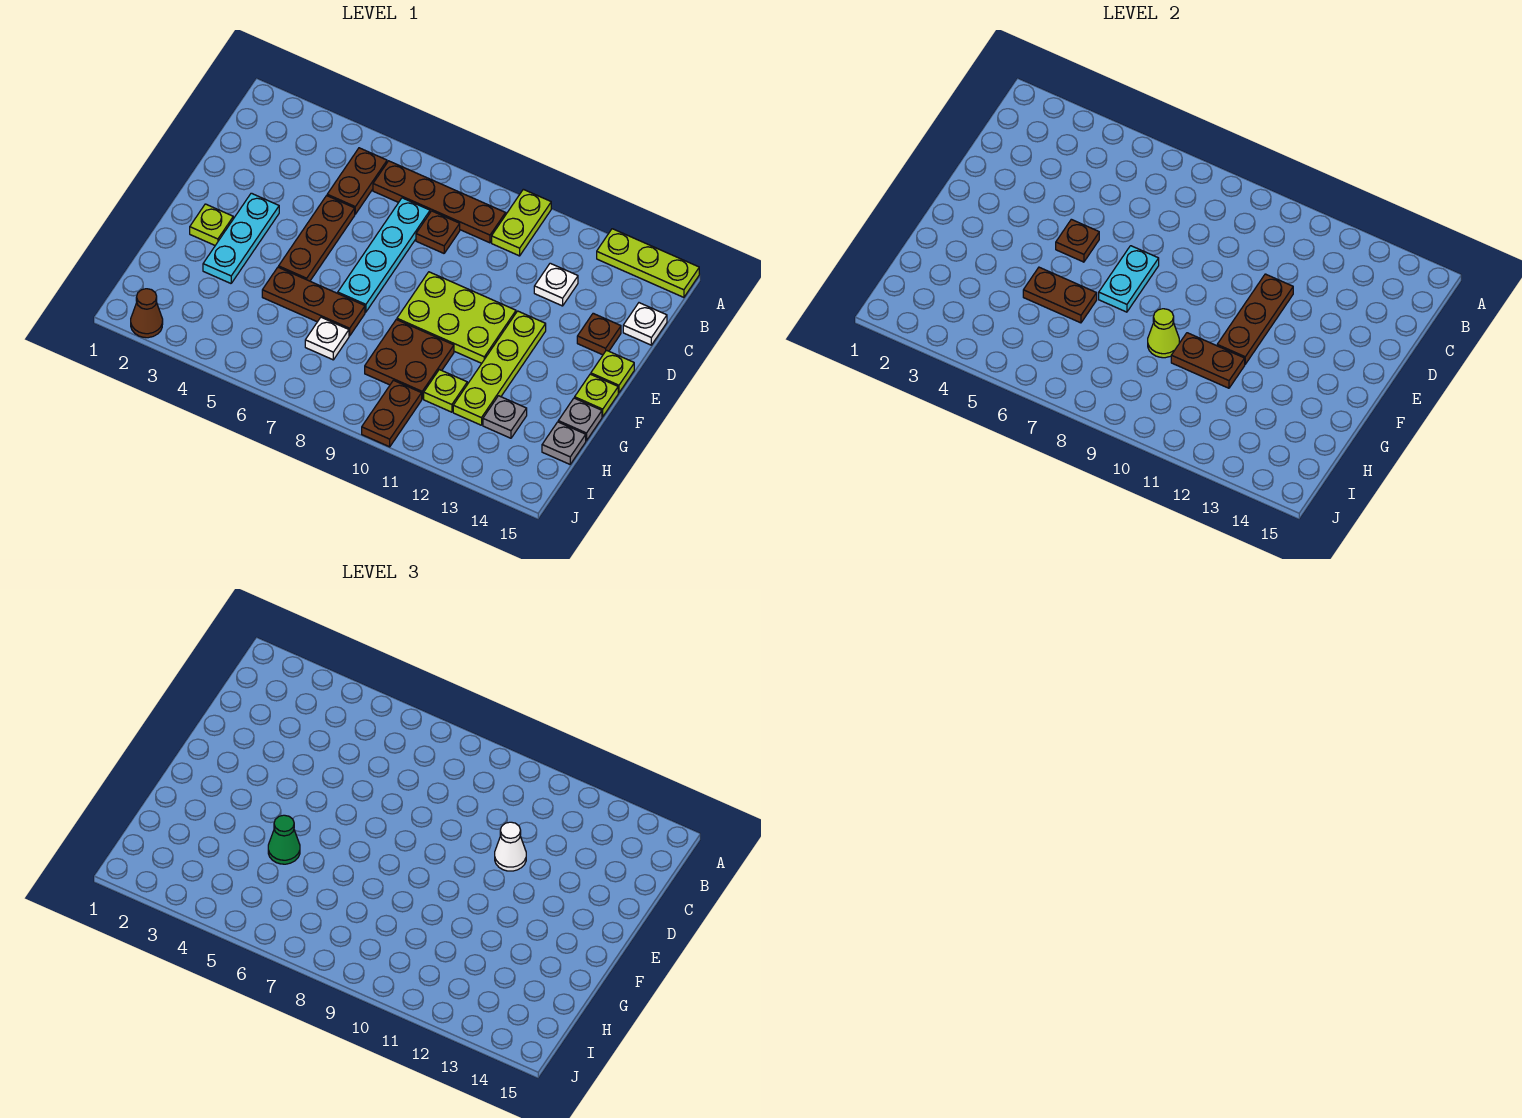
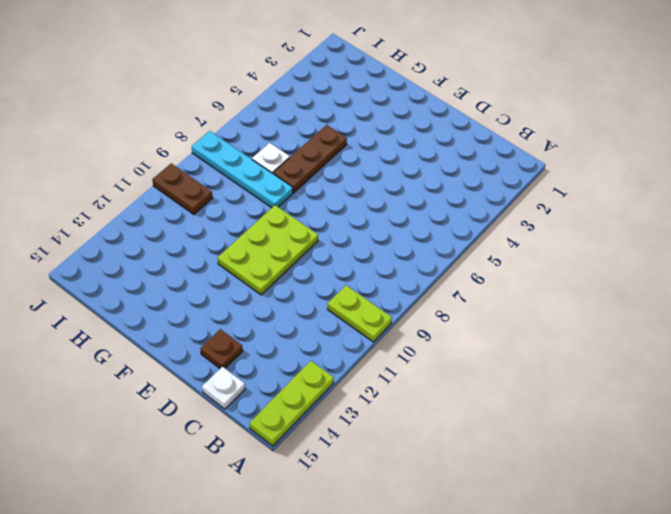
cyan plate G8:J8 level 1 -> cyan plate C7:F7 level 1
none -> brown plate B5:C5 level 1
none -> brown plate B6:B9 level 1
none -> brown plate C8 level 1
none -> white plate C12 level 1

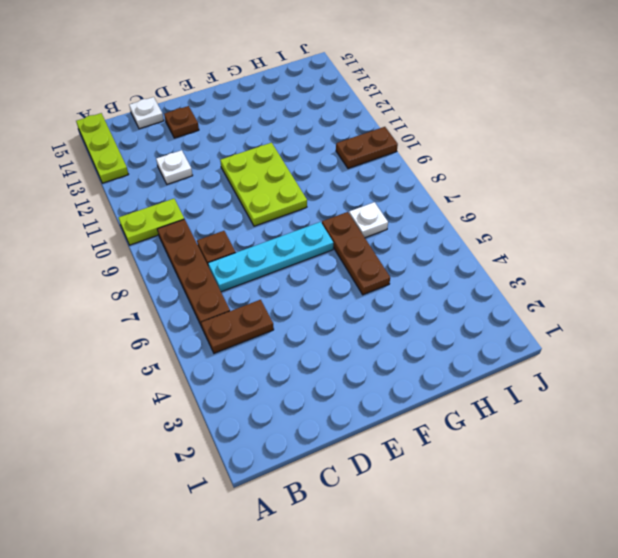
none -> brown plate D5:F5 level 1
none -> cyan plate E3:G3 level 1
none -> lime plate E12:H12 level 1
none -> lime plate E15 level 1

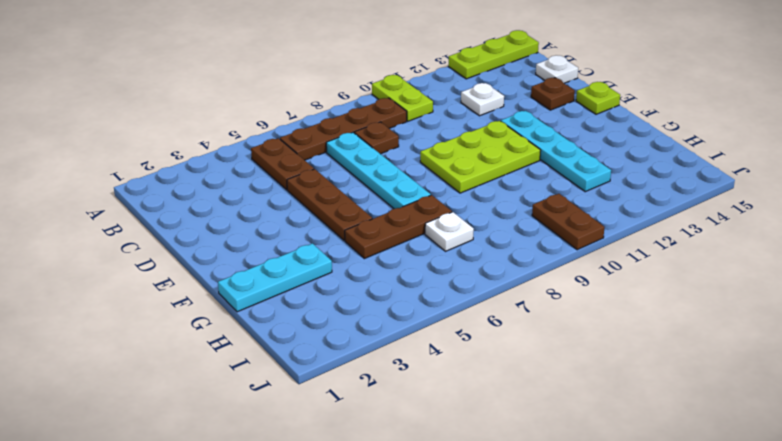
cyan plate E12:H12 level 1 -> lime plate E12:H12 level 1
cyan plate G1:G3 level 1 -> cyan plate E3:G3 level 1
none -> lime plate F2 level 1
none -> lime plate F15 level 1
none -> brown plate G9:H10 level 1
none -> grey plate G15 level 1

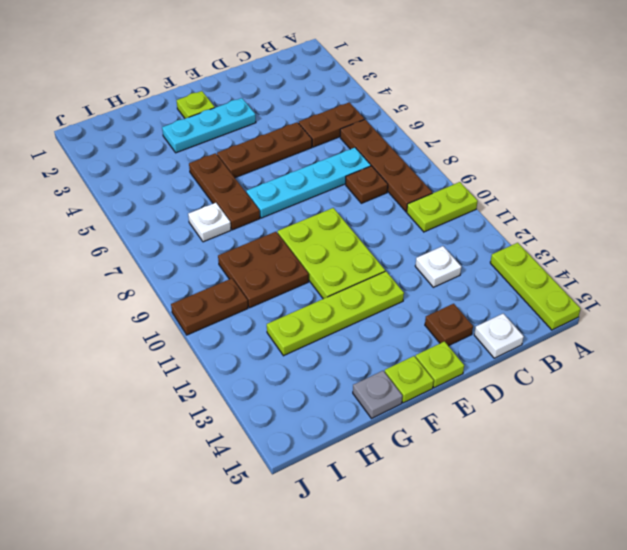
none -> lime plate H11 level 1
none -> grey plate H13 level 1
none -> grey plate H15 level 1
none -> brown cone J2 level 1

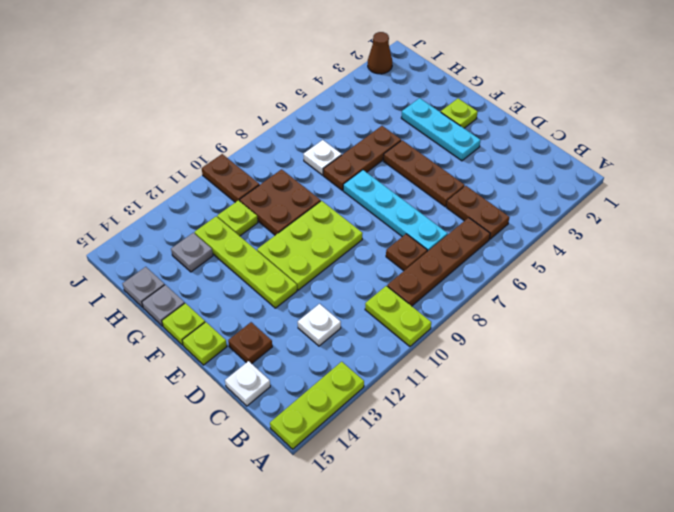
none -> brown plate D11:F11 level 2
none -> brown plate E5 level 2
none -> cyan plate E7:F7 level 2
none -> brown plate G5:G6 level 2

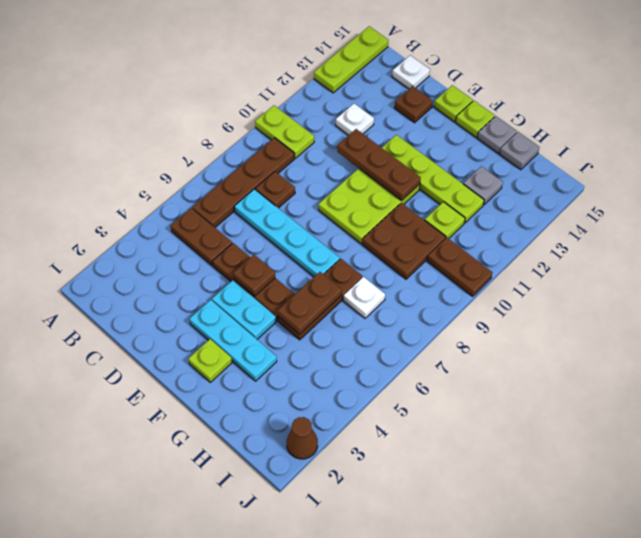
cyan plate E4:F4 level 1 -> cyan plate E7:F7 level 2
none -> lime cone G9 level 2
none -> brown plate G10:G11 level 2
none -> white cone D11 level 3
none -> green cone G5 level 3

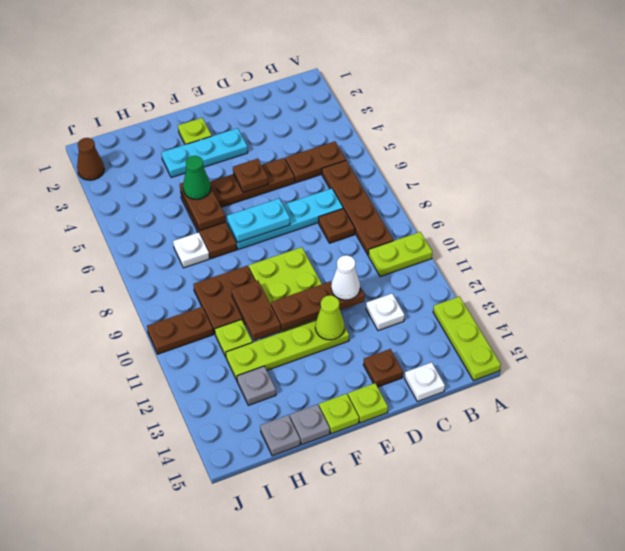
lime cone E12 level 2 -> lime cone G9 level 2

